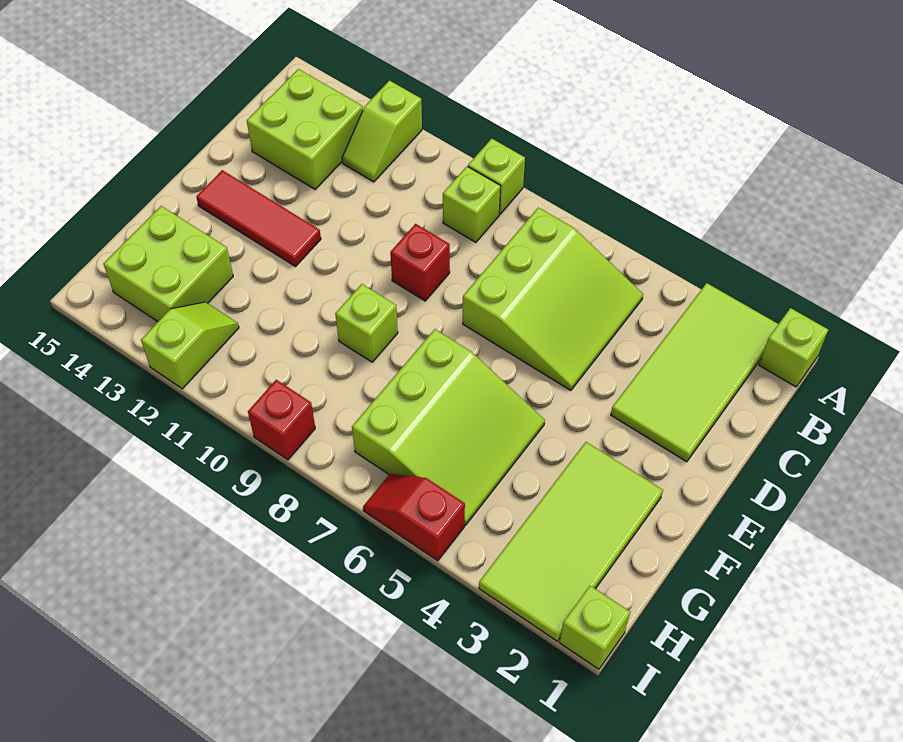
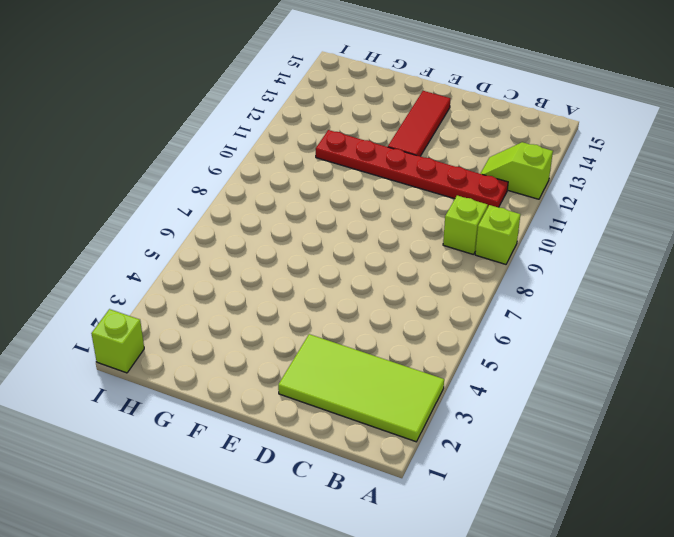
red plate B11:G11 level 1 -> none
none -> lime brick A1 level 1
none -> lime slope B5:D7 level 1 top 7
none -> lime brick B13:C14 level 1

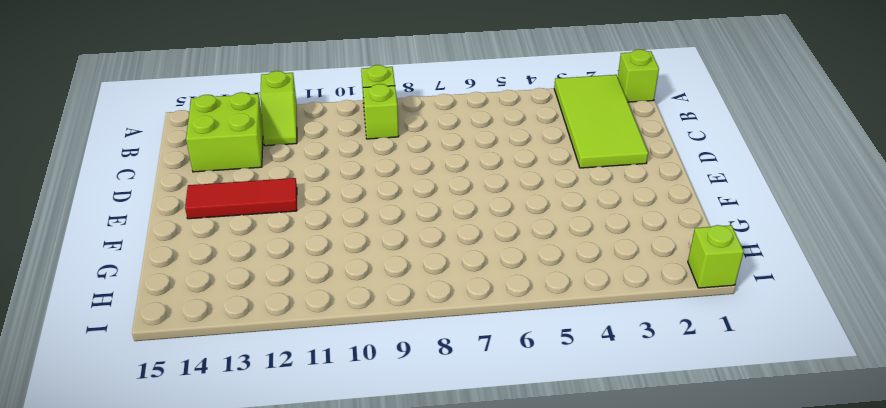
none -> lime slope B5:D7 level 1 top 7
none -> red brick D9 level 1
none -> lime tile F2:I3 level 1

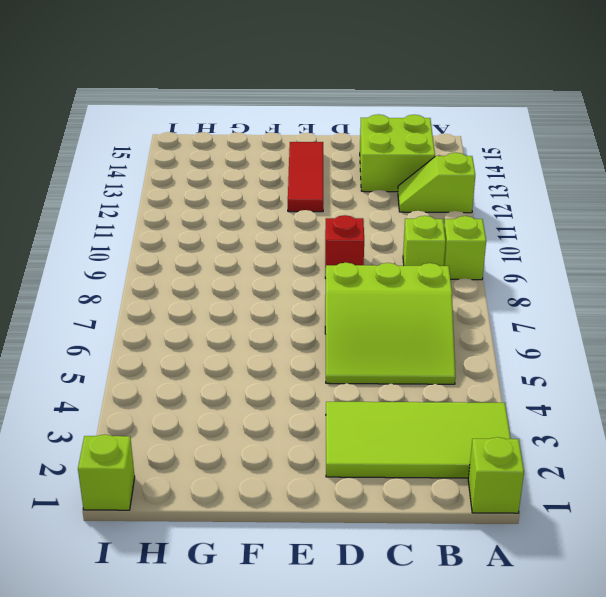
none -> lime tile F2:I3 level 1
none -> lime slope F5:H7 level 1 top 7
none -> lime brick F9 level 1

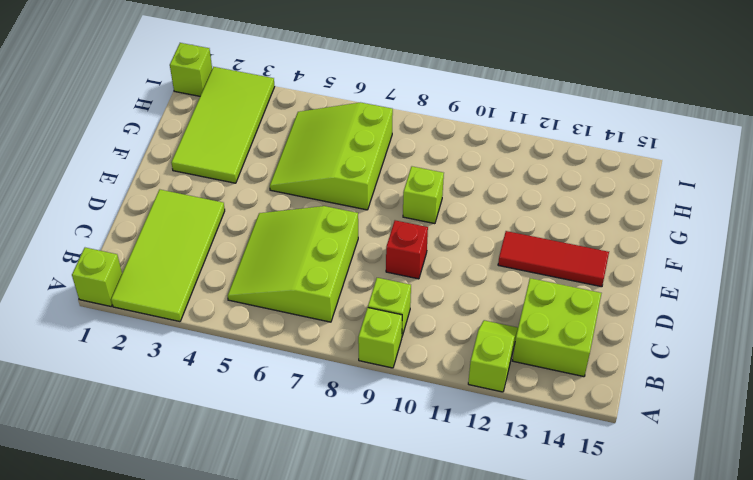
none -> lime brick G13:H14 level 1
none -> lime slope H12:I12 level 1 top I
none -> red slope I5:I6 level 1 top 5

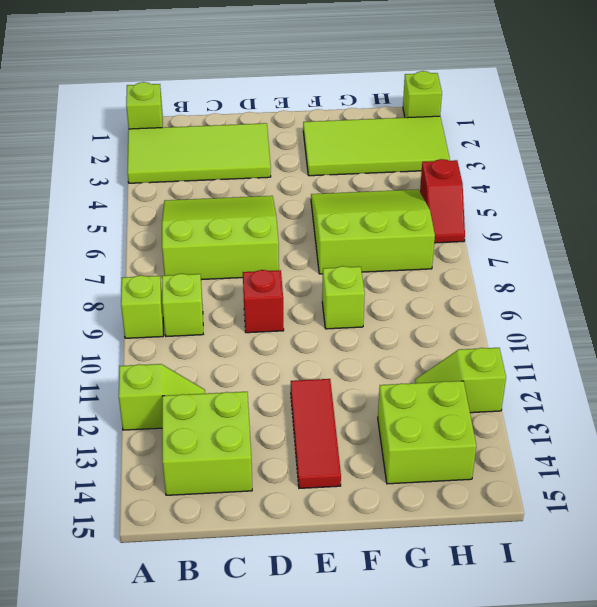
none -> red brick I9 level 1

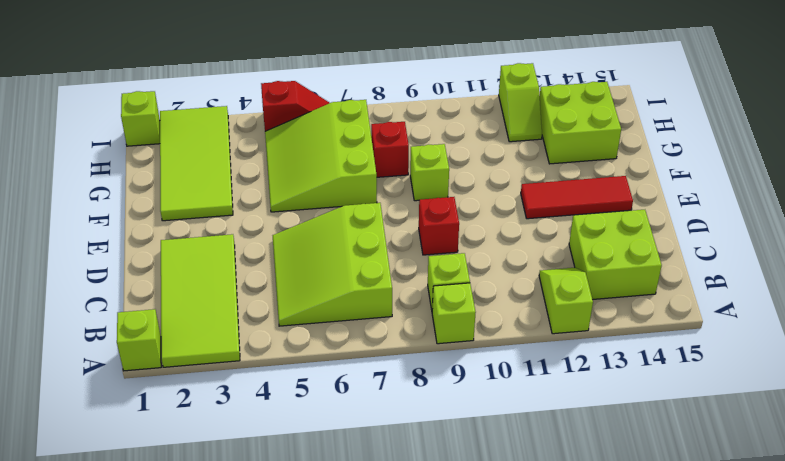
red brick G8 level 1 -> red brick I9 level 1

